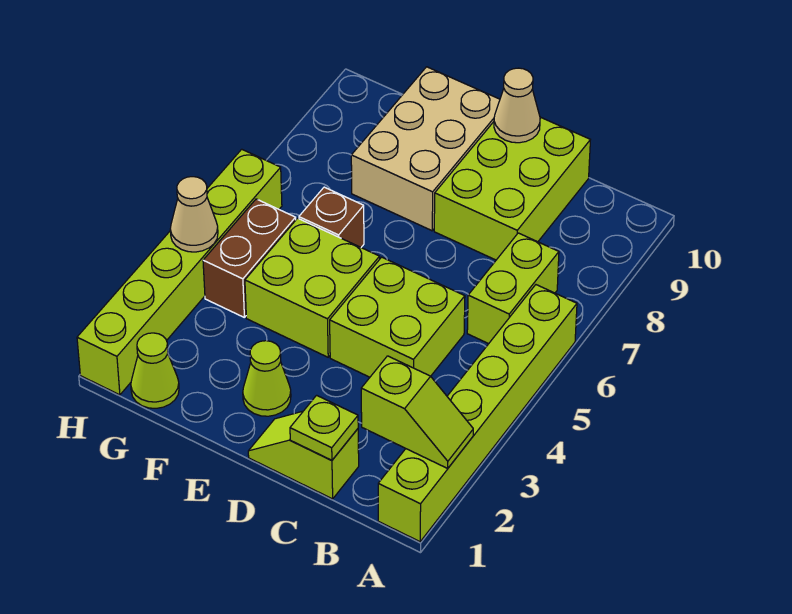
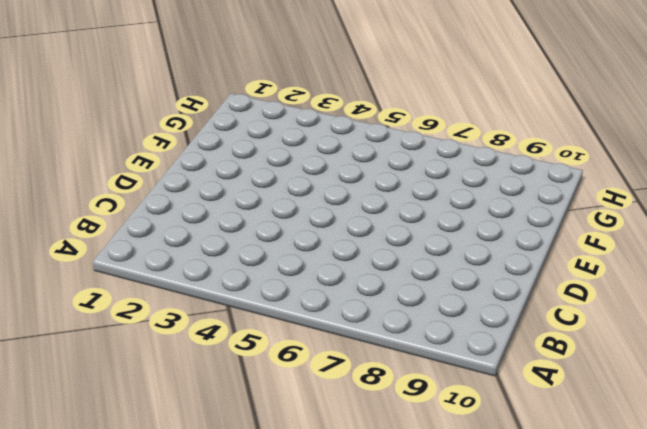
none -> lime brick A1:A6 level 1
none -> lime brick B6:B7 level 1
none -> lime slope C1:D1 level 1 top C

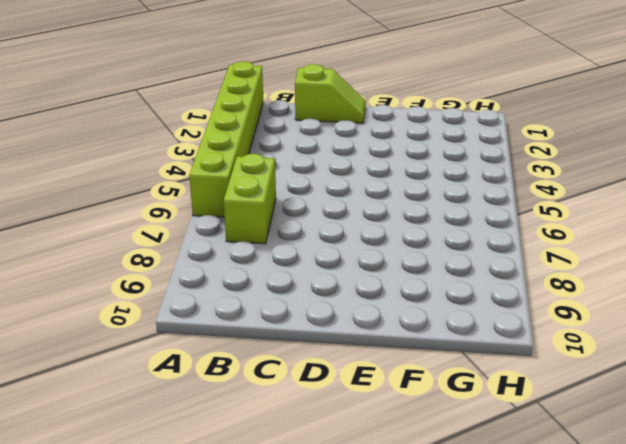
none -> lime brick C4:D5 level 1
none -> lime brick C8:D10 level 1
none -> lime cone E2 level 1

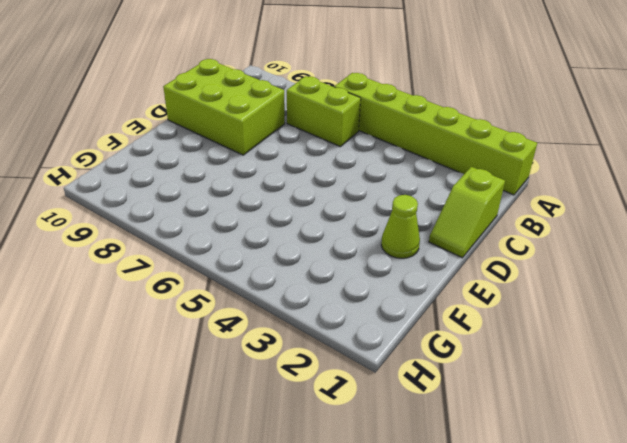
none -> lime brick C4:D5 level 1
none -> lime brick E4:F5 level 1
none -> tan brick E8:F10 level 1

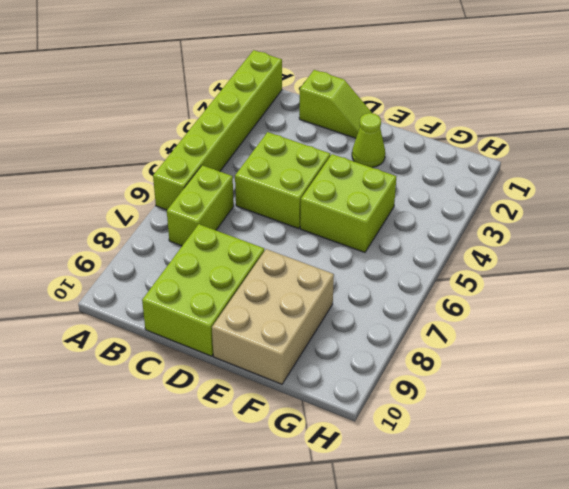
none -> brown brick F6 level 1
none -> lime cone G1 level 1
none -> brown brick G4:G5 level 1

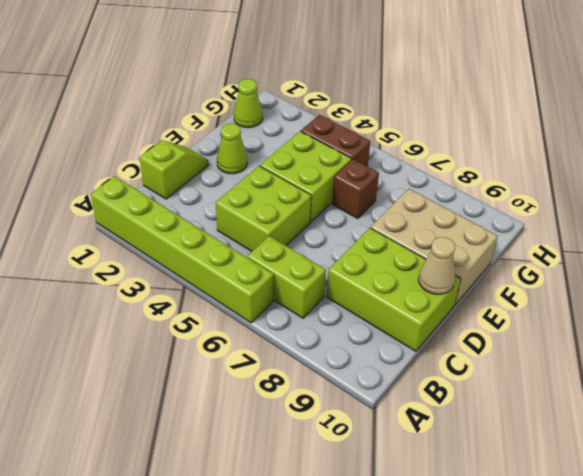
none -> lime brick H1:H6 level 1
none -> lime slope A2:B2 level 2 top B
none -> lime plate C1 level 2

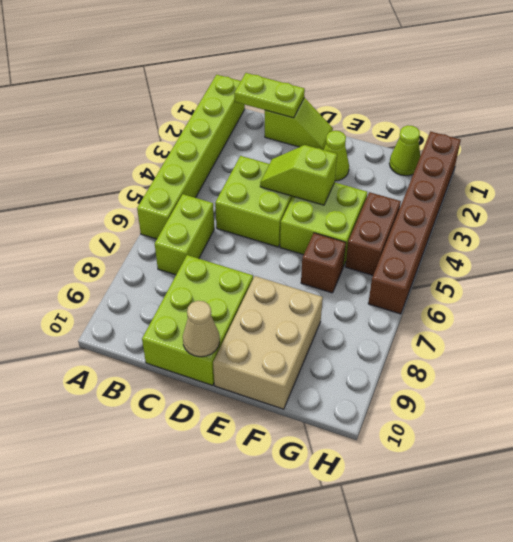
lime plate B1:C1 level 2 -> lime plate C1 level 2
lime slope D4:E4 level 2 top E -> lime slope A2:B2 level 2 top B
brown brick H1:H6 level 1 -> lime brick H1:H6 level 1
none -> tan cone H4 level 2

